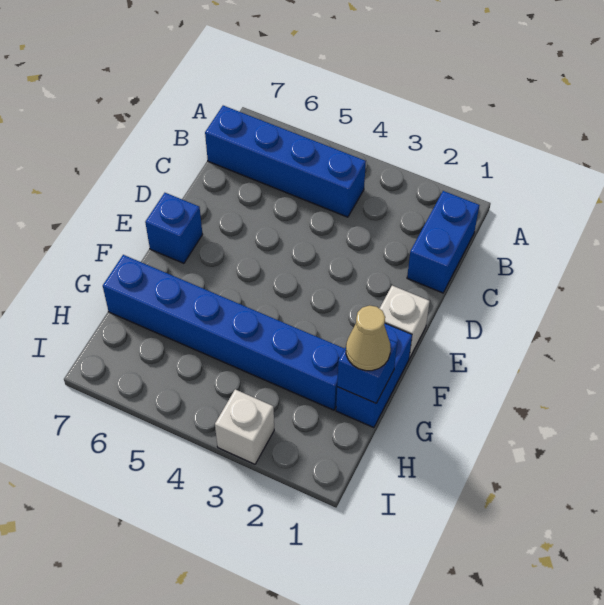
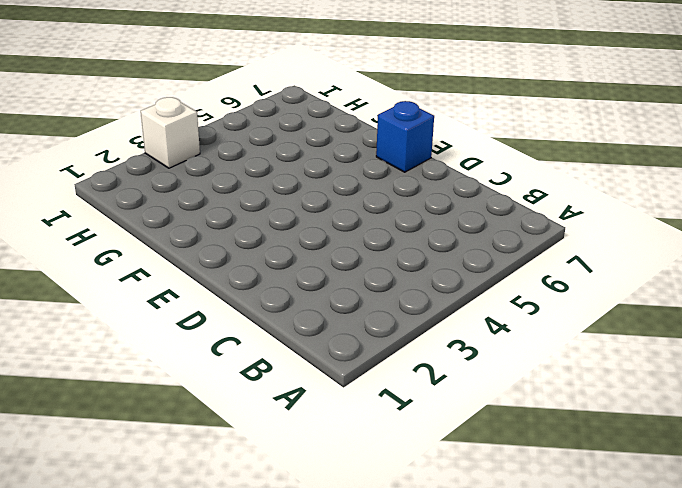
none -> blue brick B1:C1 level 1
none -> blue brick B4:B7 level 1

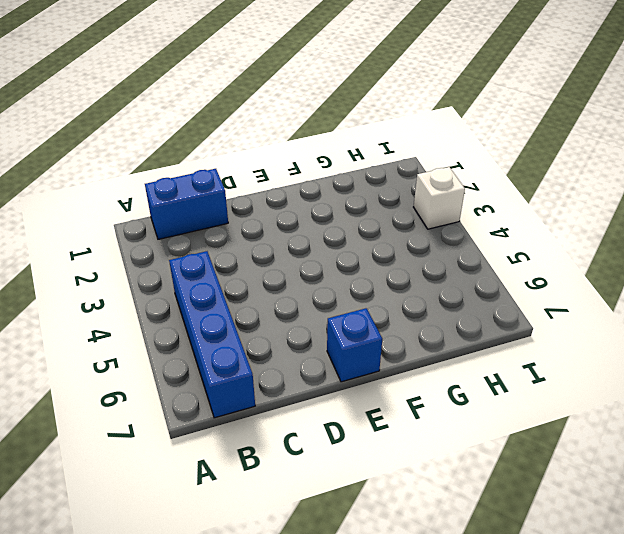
none -> white brick E1 level 1
none -> blue brick F1:G1 level 1

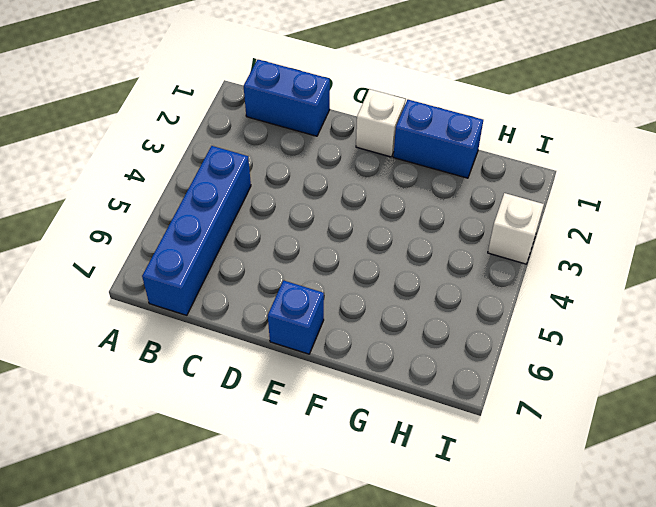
none -> blue brick G2:G7 level 1
none -> blue brick G1 level 2

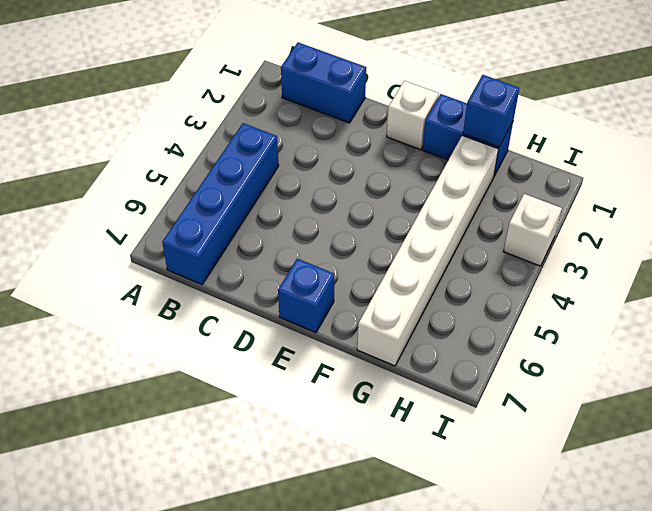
white brick G2:G7 level 1 -> blue brick G2:G7 level 1
none -> tan cone G1 level 3

